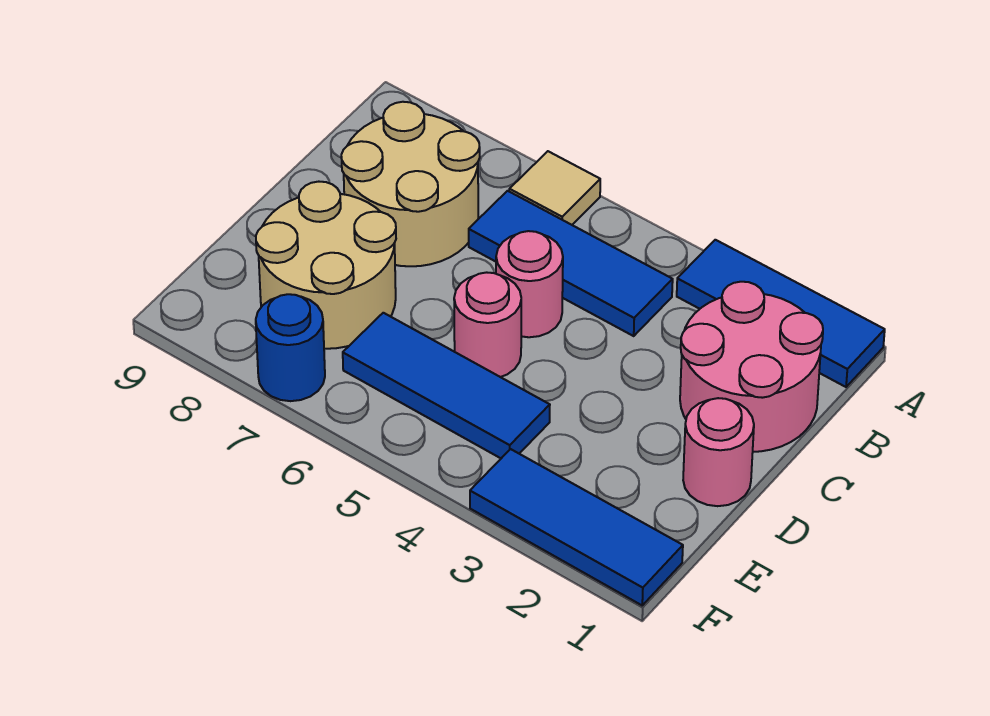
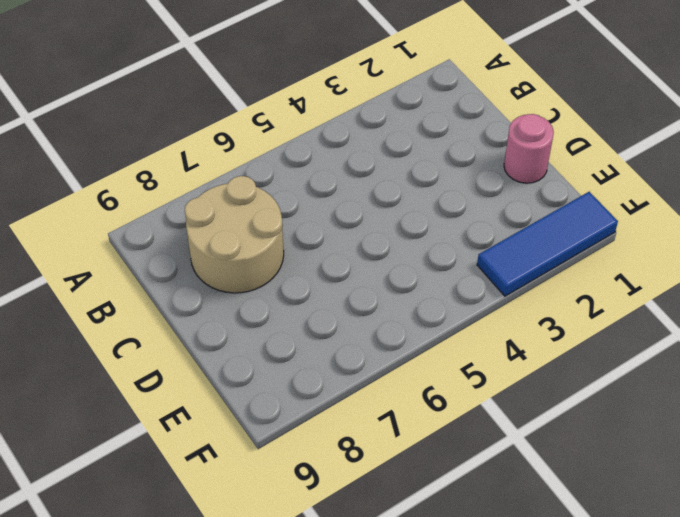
none -> blue tile A1:A3 level 1
none -> tan tile A6 level 1
none -> pink round brick B1:C2 level 1

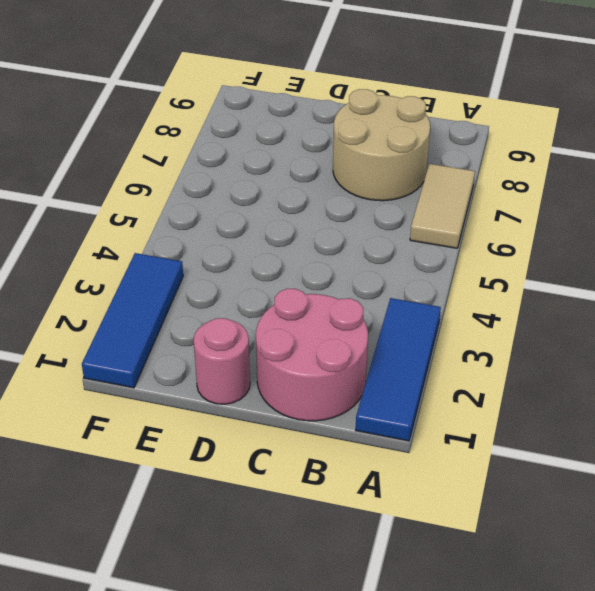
tan tile A6:A7 level 1 -> tan tile A6 level 1
none -> blue tile B4:B6 level 1
none -> pink round brick C5 level 1
none -> pink round brick D5 level 1

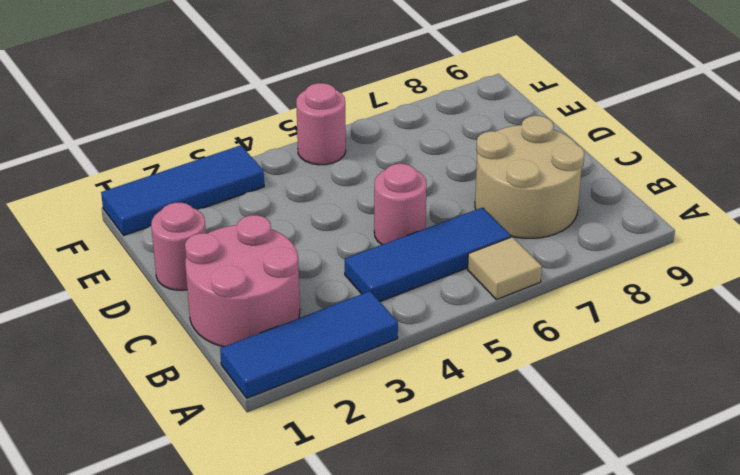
pink round brick F5 level 1 -> pink round brick D5 level 1
none -> tan round brick D7:E8 level 1
none -> blue tile E4:E6 level 1
none -> blue round brick F7 level 1

